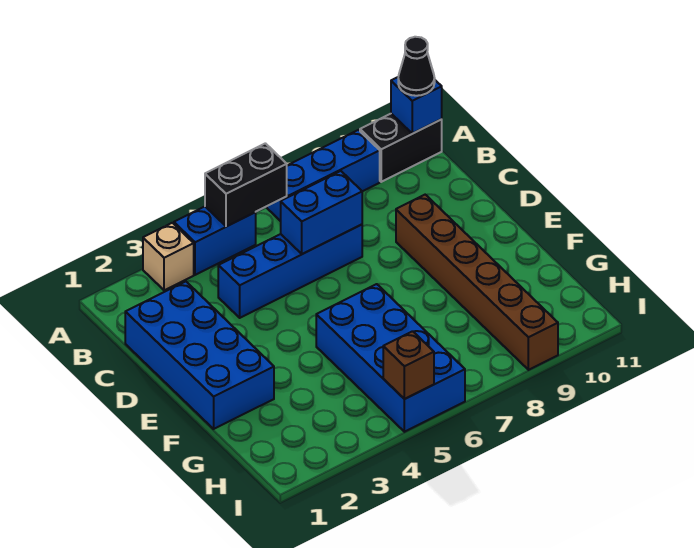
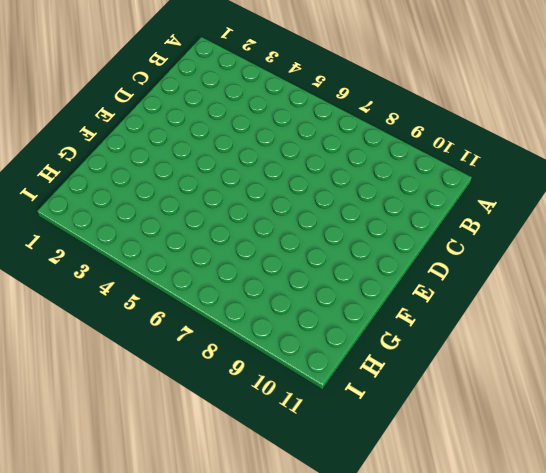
none -> tan brick A3 level 1
none -> blue brick A4:A5 level 1
none -> blue brick A7:A9 level 1

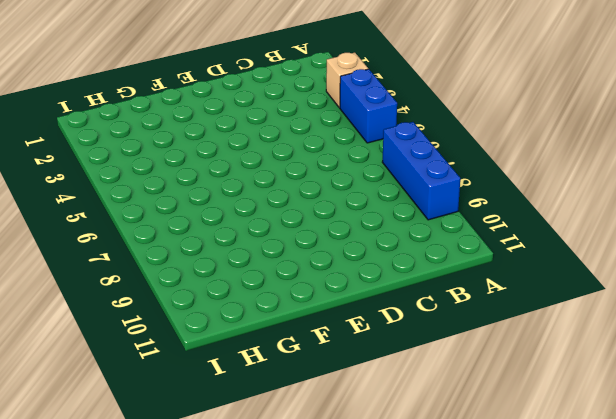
none -> black brick A10:A11 level 1
none -> blue brick C1:F2 level 1
none -> blue brick C4:C7 level 1

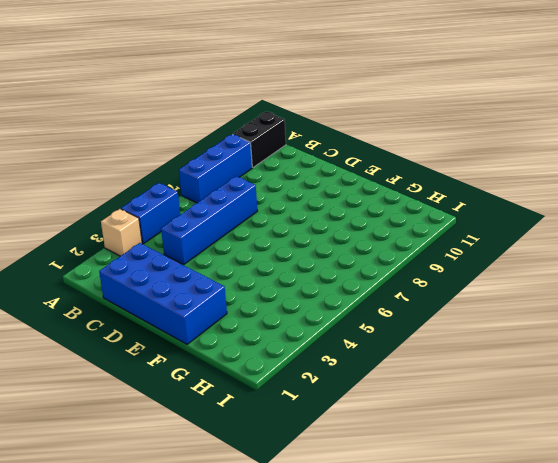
none -> brown brick D9:I9 level 1
none -> blue brick F5:I6 level 1
none -> black brick A5:A6 level 2

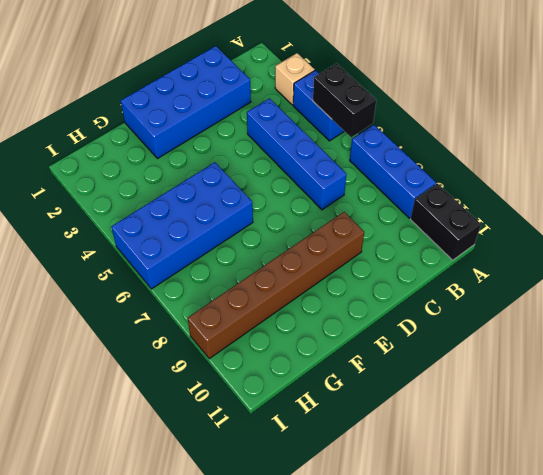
none -> blue brick A11 level 2
none -> blue brick C6:C7 level 2
none -> brown brick I5 level 2

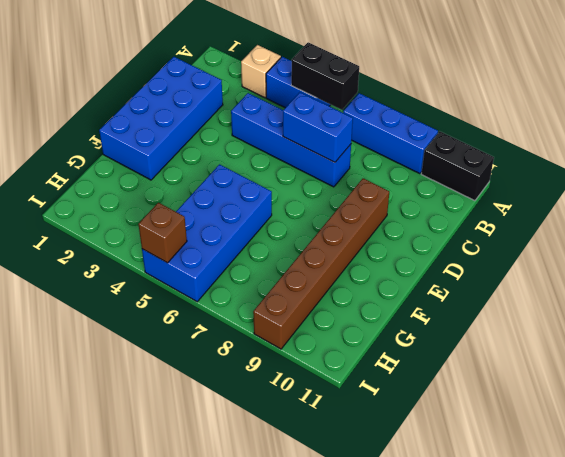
none -> blue brick A11 level 2
none -> black cone A11 level 3

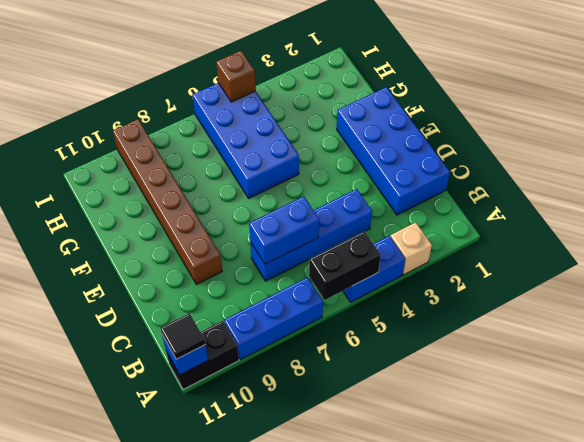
black tile A11 level 3 -> black cone A11 level 3

